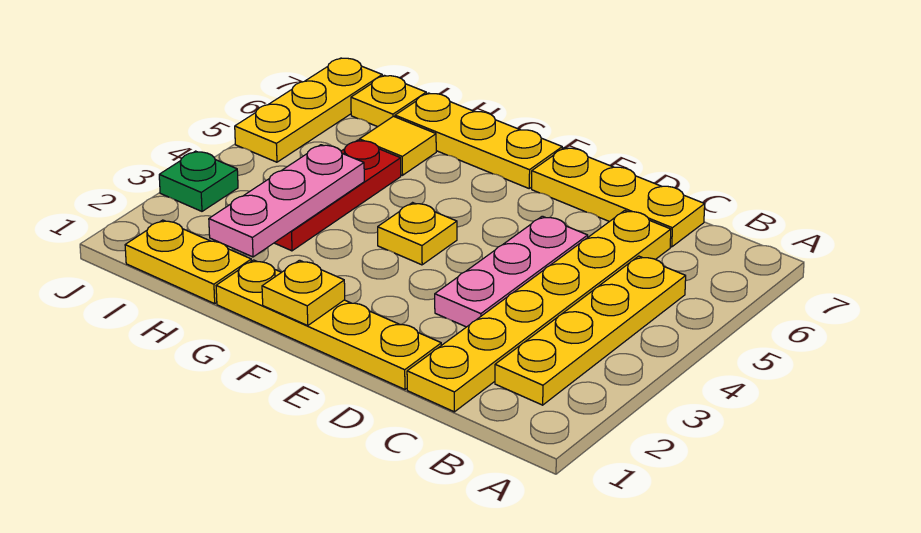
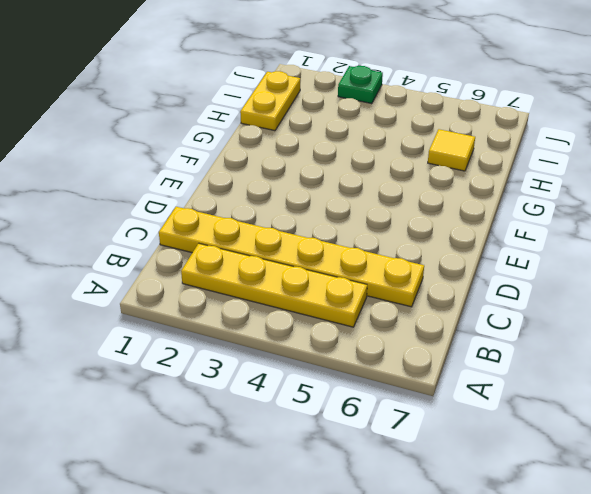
none -> yellow plate C7:E7 level 1
none -> yellow plate D1:G1 level 1
none -> pink plate D3:D5 level 1

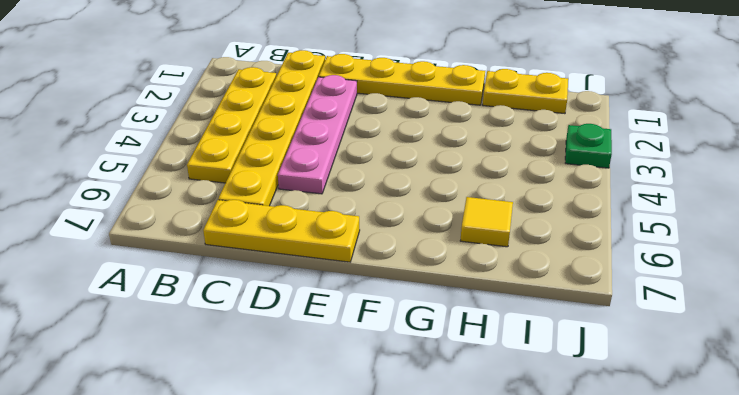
pink plate D2:D5 level 1 -> pink plate D3:D5 level 1
none -> yellow plate F4 level 1
none -> yellow plate F7:H7 level 1
none -> red plate H3:H5 level 1

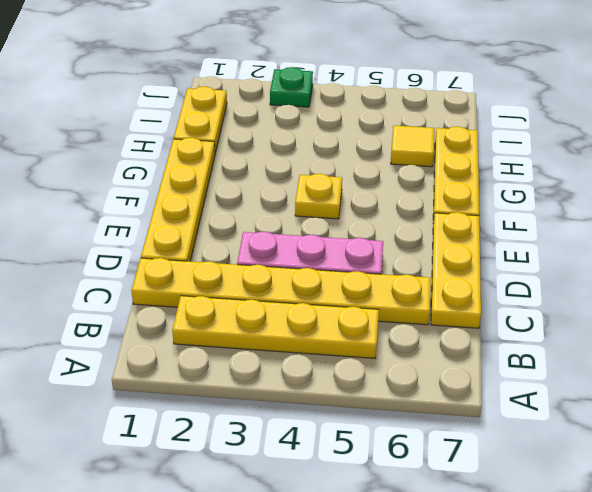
none -> red plate H3:H5 level 1
none -> yellow plate I7 level 1
none -> yellow plate J5:J7 level 1

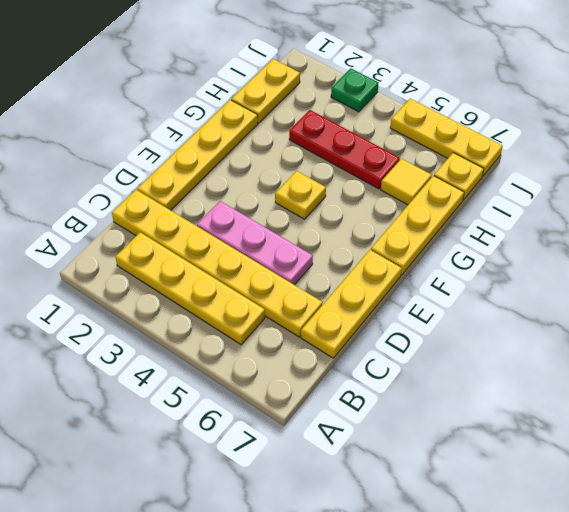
none -> yellow plate F1 level 2
none -> pink plate H2:H4 level 2

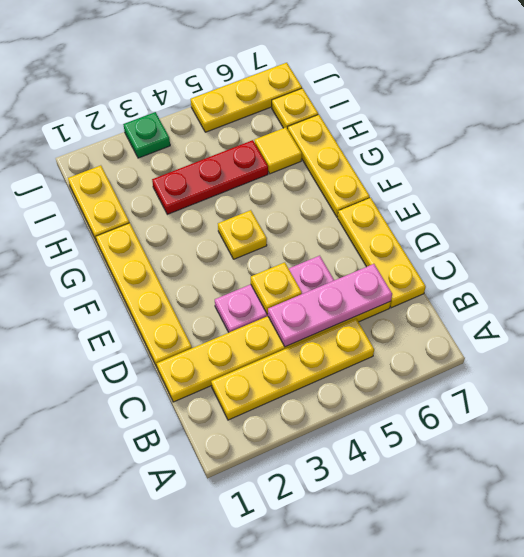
pink plate C4:C6 level 2 -> pink plate H2:H4 level 2
yellow plate D4 level 2 -> yellow plate F1 level 2

